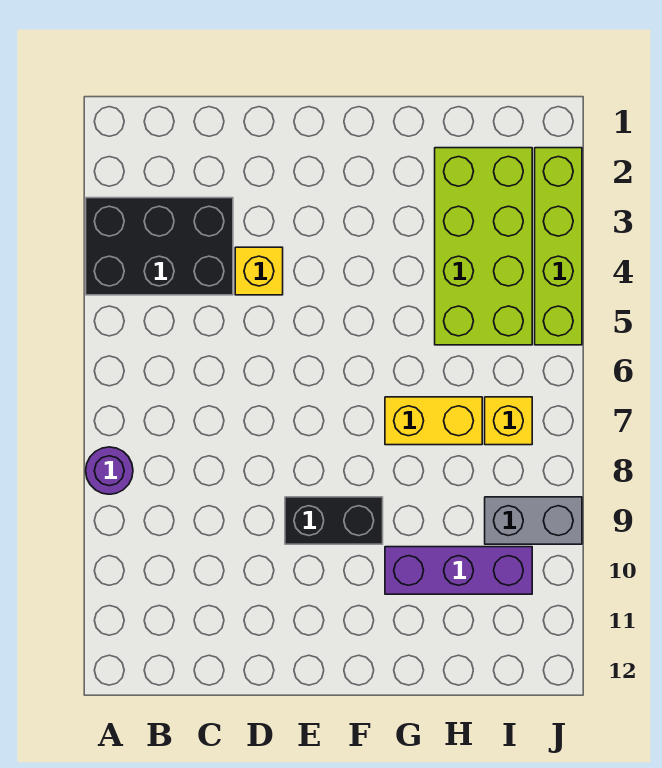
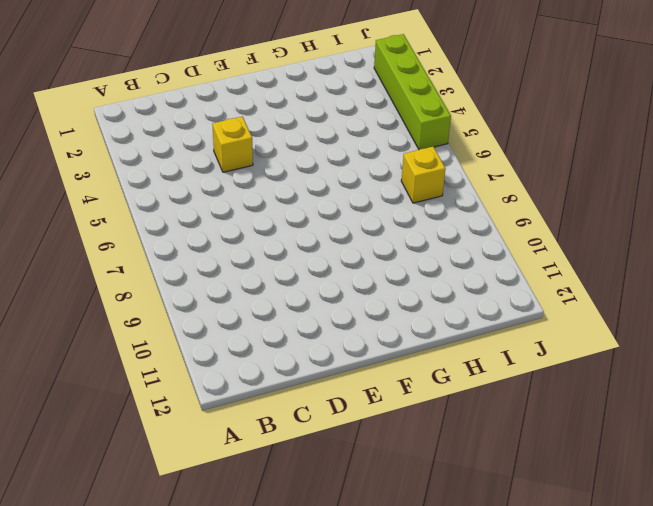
none -> black brick A3:C4 level 1
none -> purple round brick A8 level 1

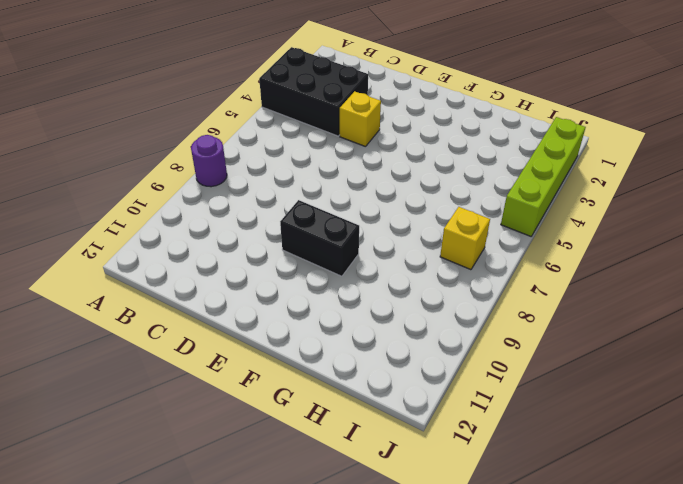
none -> yellow brick G7:H7 level 1
none -> purple brick G10:I10 level 1

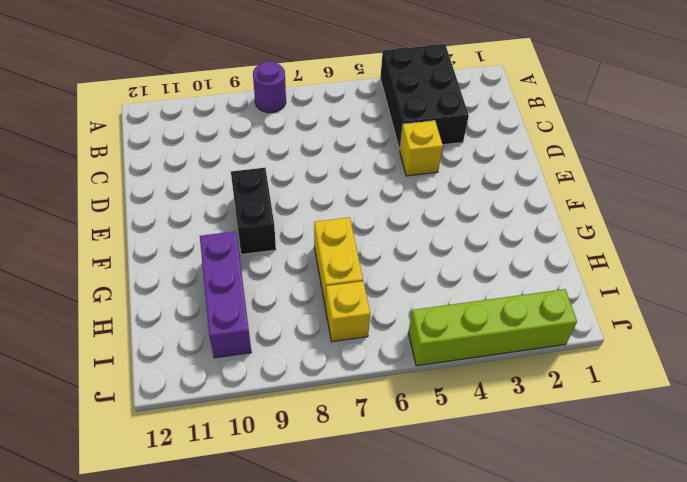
none -> lime brick H2:I5 level 1
none -> grey brick I9:J9 level 1

